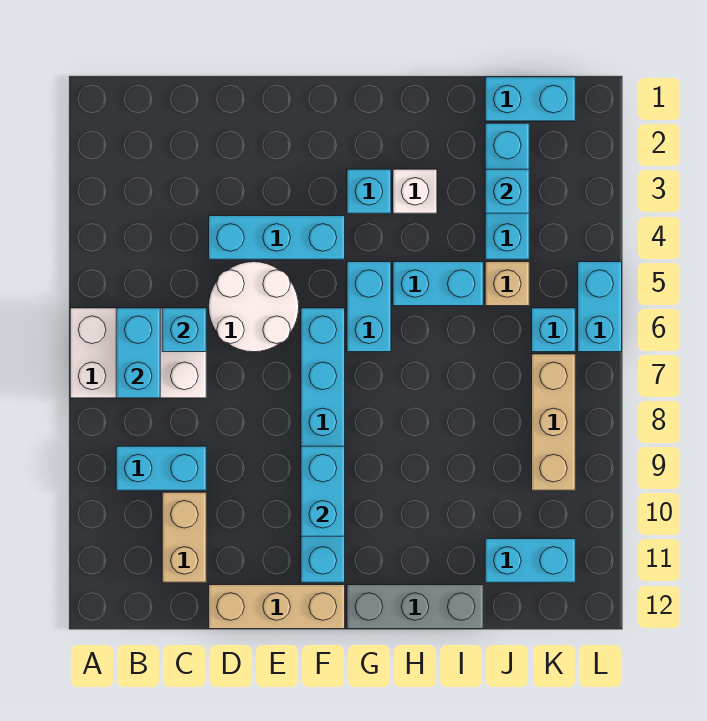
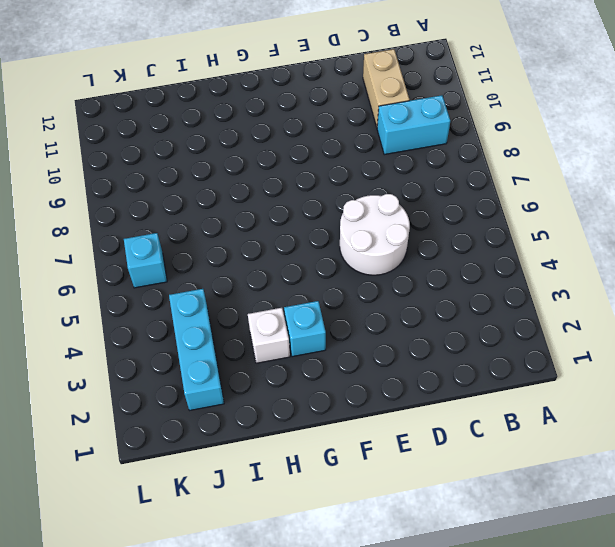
none -> white brick A6:C7 level 1
none -> cyan brick D4:F4 level 1
none -> tan brick D12:F12 level 1

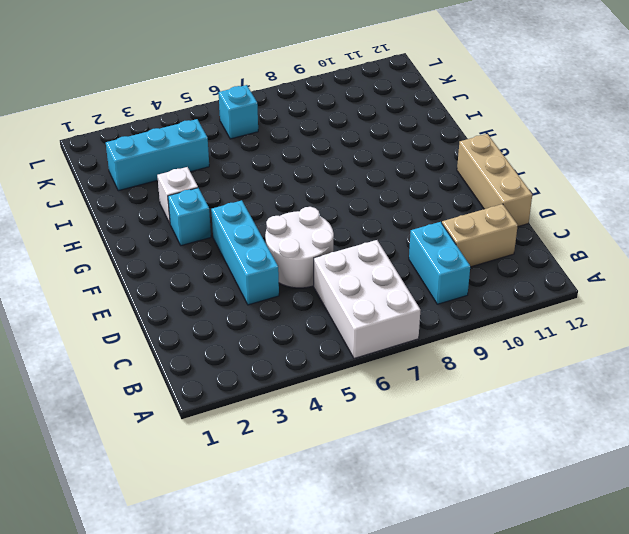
none -> cyan brick F6:F11 level 1
none -> cyan brick G5:G6 level 1
none -> grey brick G12:I12 level 1

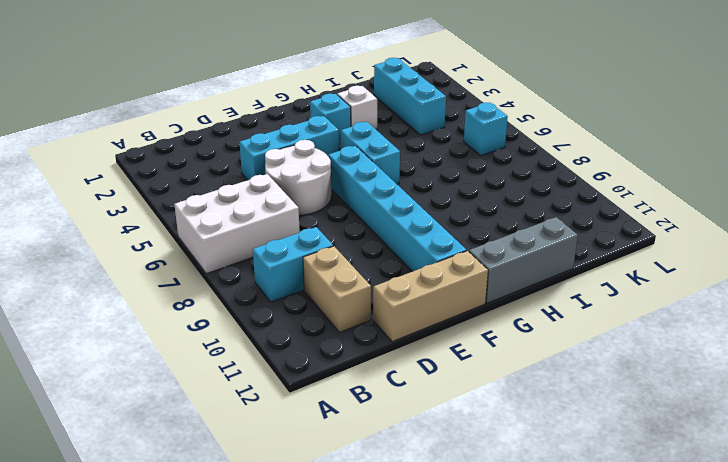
none -> cyan brick H5:I5 level 1
none -> cyan brick J1:K1 level 1
none -> tan brick J5 level 1

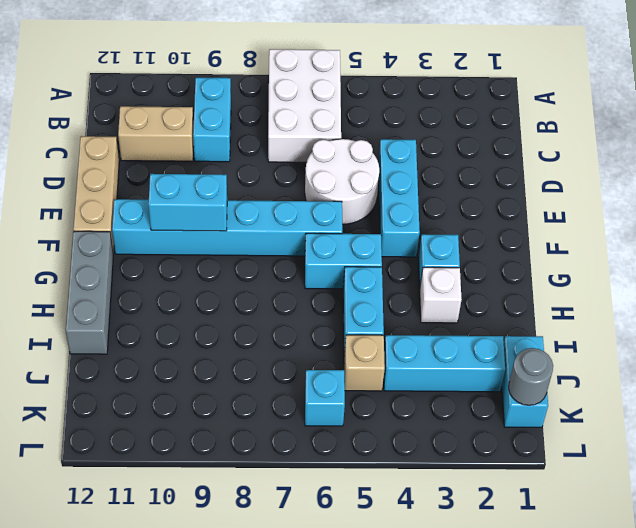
grey round brick K1 level 2 -> none
none -> cyan brick J11:K11 level 1
none -> tan brick K7:K9 level 1
none -> cyan brick L5:L6 level 1

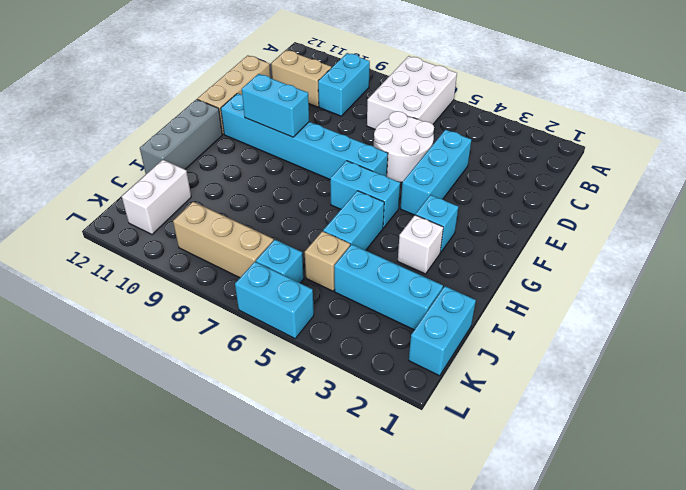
white brick J11:K11 level 1 -> cyan brick J11:K11 level 1
none -> cyan brick B6:B7 level 2
none -> cyan brick C6 level 2
none -> cyan brick J3 level 2

